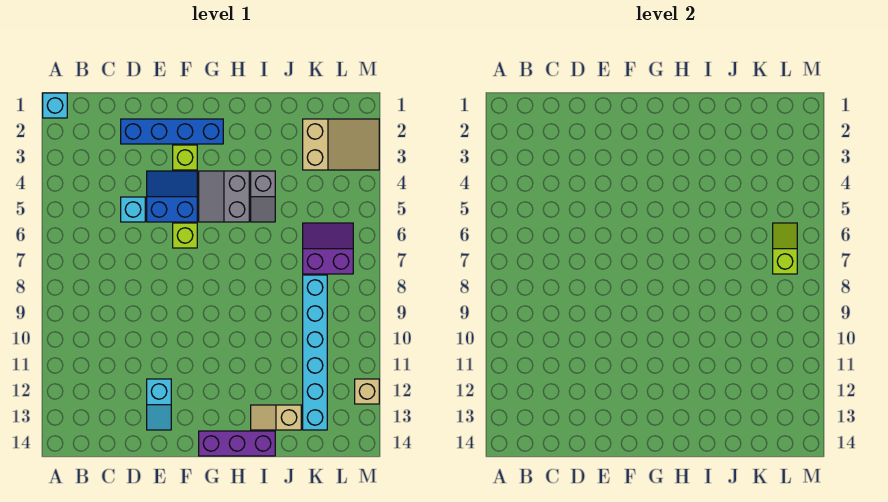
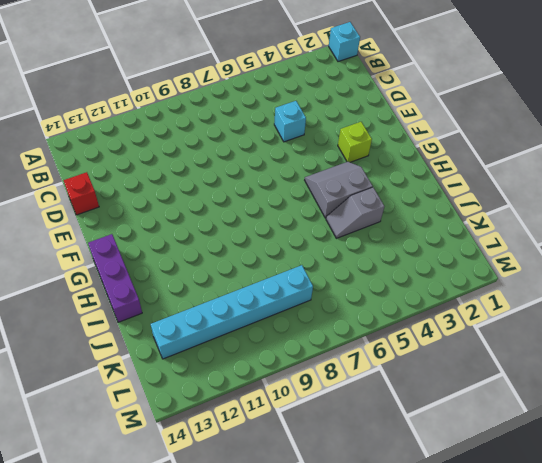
red brick D14 level 1 -> none
none -> blue brick D2:G2 level 1
none -> blue slope E4:F5 level 1 top 5
none -> cyan slope E12:E13 level 1 top 12

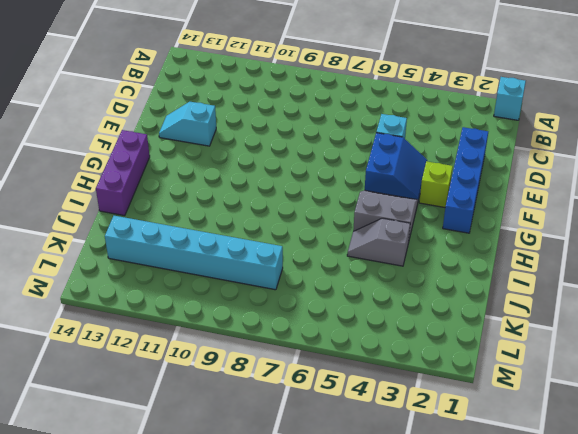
none -> lime brick F6 level 1
none -> tan slope I13:J13 level 1 top J
none -> tan slope K2:M3 level 1 top K

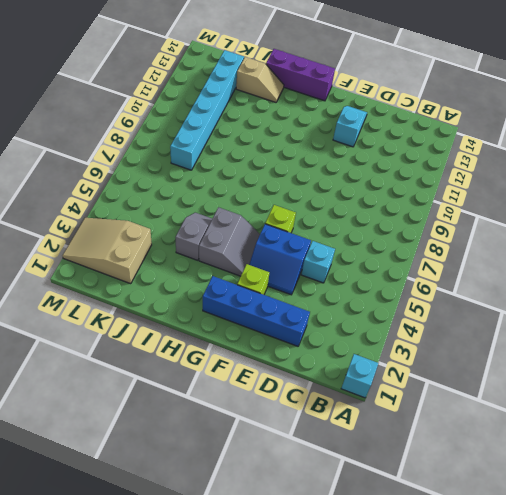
none -> purple slope K6:L7 level 1 top 7
none -> tan brick M12 level 1
none -> lime slope L6:L7 level 2 top 7

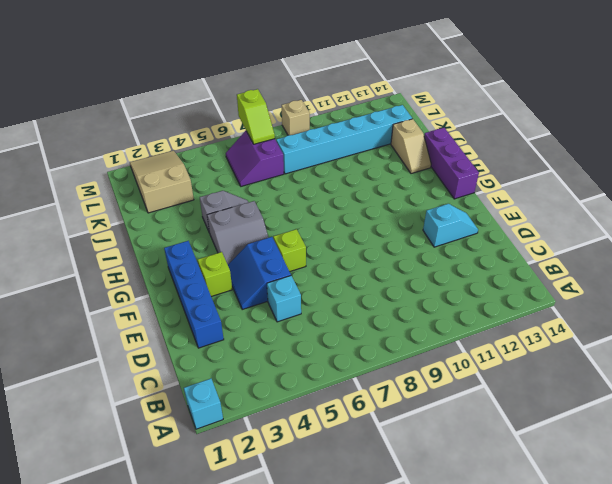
lime slope L7:M7 level 2 top M -> lime slope L6:L7 level 2 top 7
tan brick M9 level 1 -> tan brick M12 level 1

